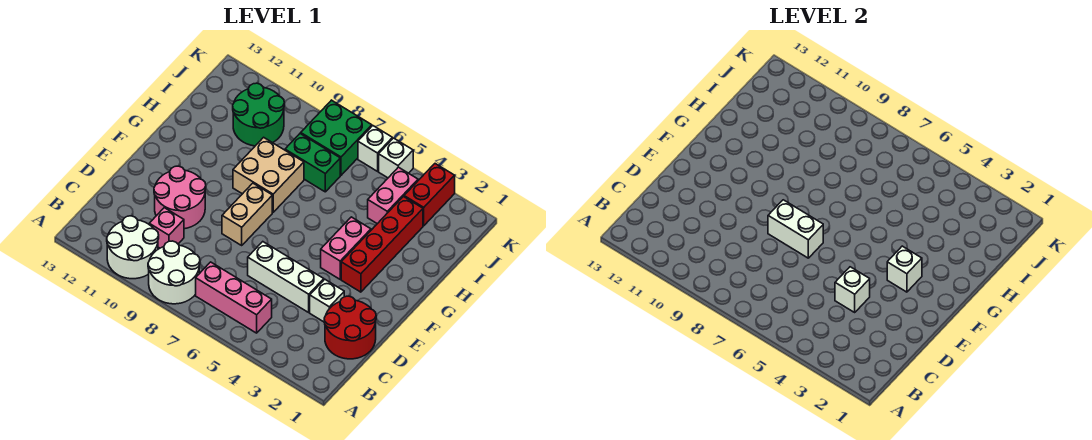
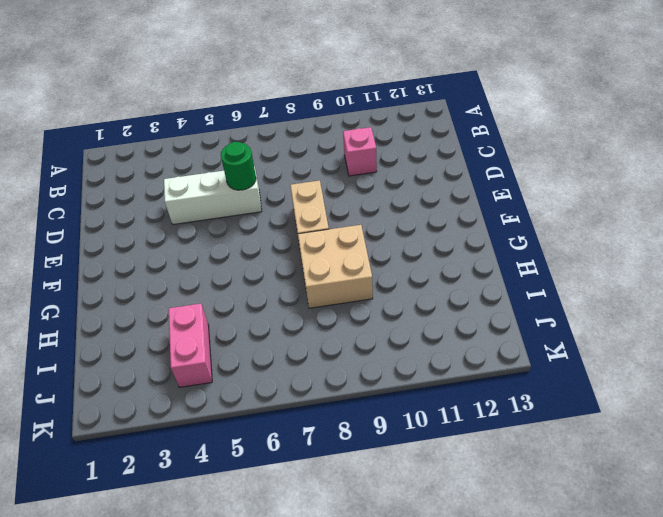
green round brick D6 level 2 -> none
none -> white round brick A8:B9 level 1
none -> white round brick A10:B11 level 1
none -> pink brick B5:B7 level 1

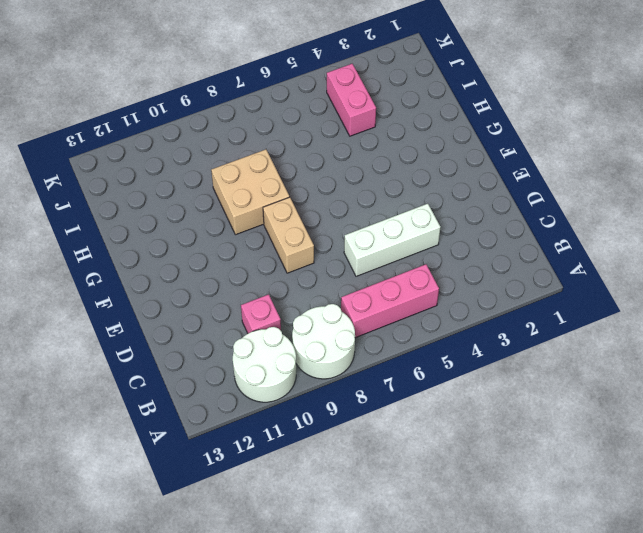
none -> red round brick C1:D2 level 1
none -> white brick D3 level 1
none -> pink round brick D10:E11 level 1

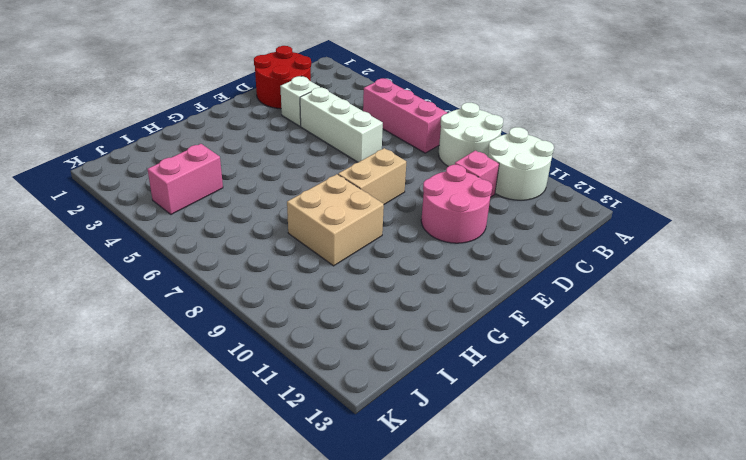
none -> red brick F3:I3 level 1
none -> pink brick F4:G4 level 1
none -> green brick I7:I8 level 1

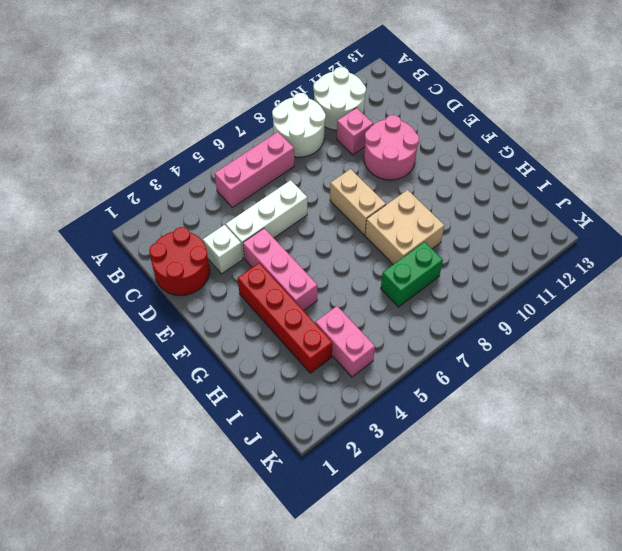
pink brick E4:G4 level 1 -> pink brick F4:G4 level 1
none -> green round brick I10:J11 level 1
none -> red brick J3:K3 level 1
none -> green brick J7:K8 level 1

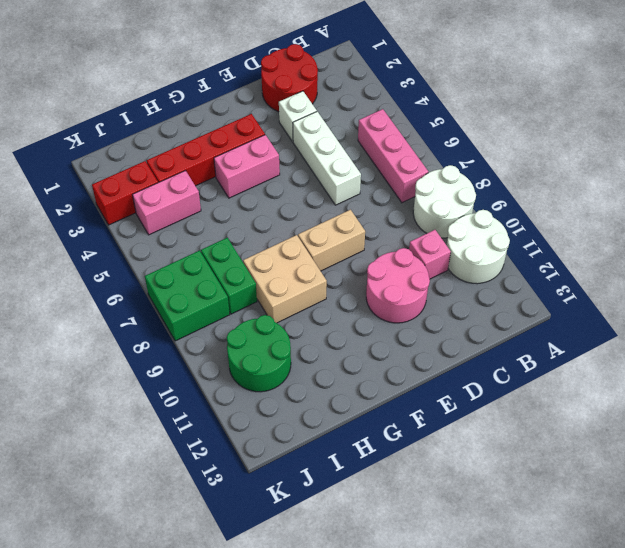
none -> white brick K5 level 1
none -> white brick K6 level 1
none -> white brick D4 level 2

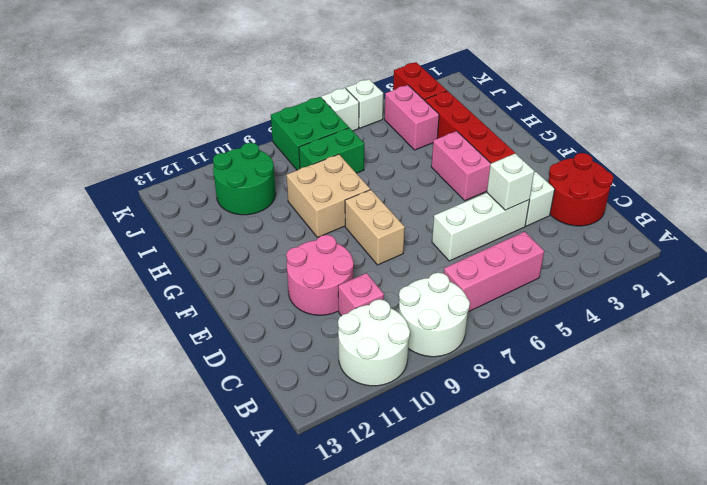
none -> white brick E7:E8 level 2
none -> white brick F3 level 2

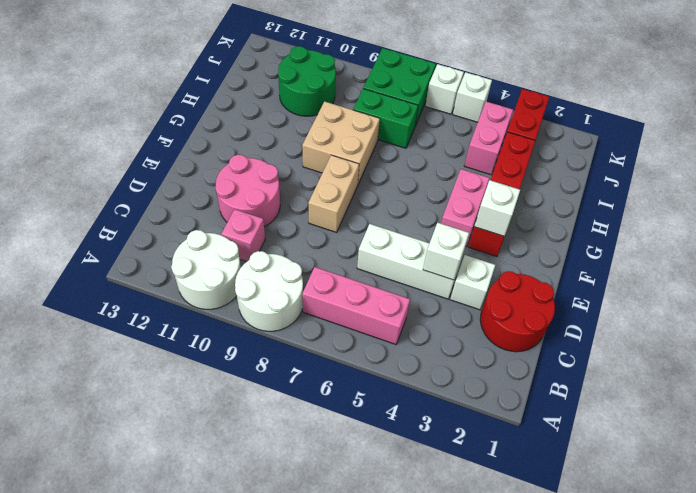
none -> white brick E7:E8 level 2

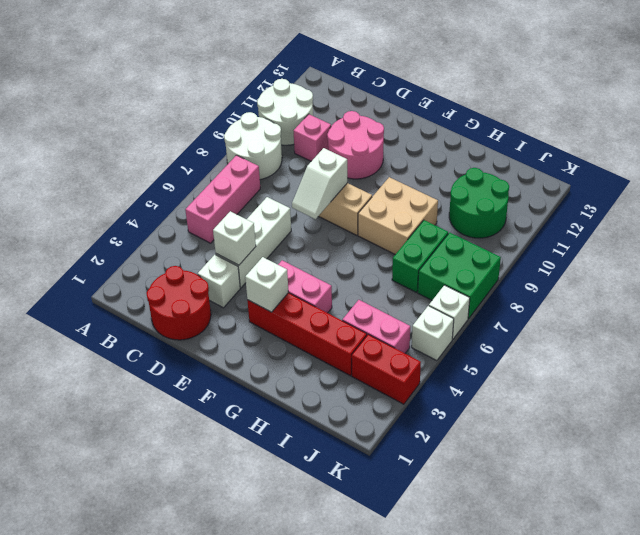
white slope E7:E8 level 2 top 8 -> white brick E7:E8 level 2

